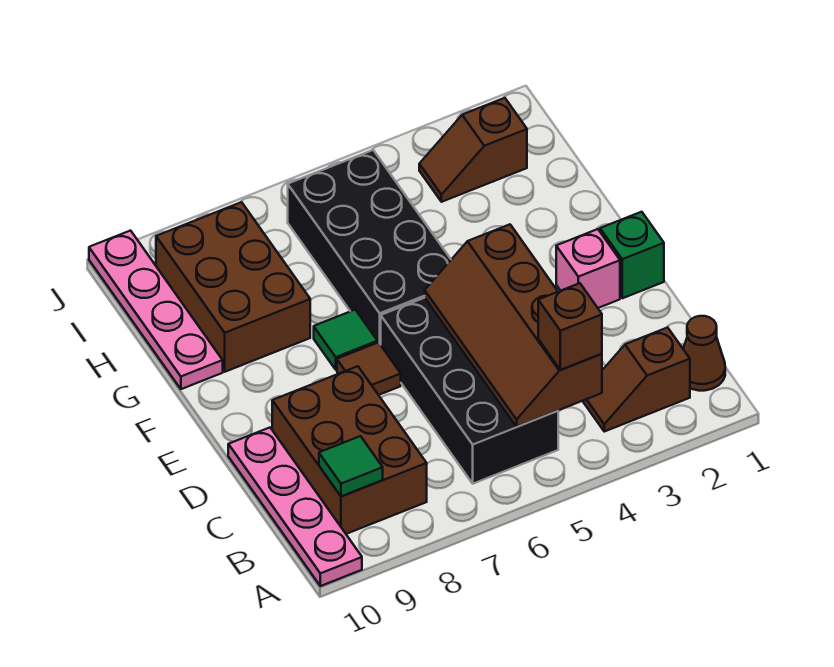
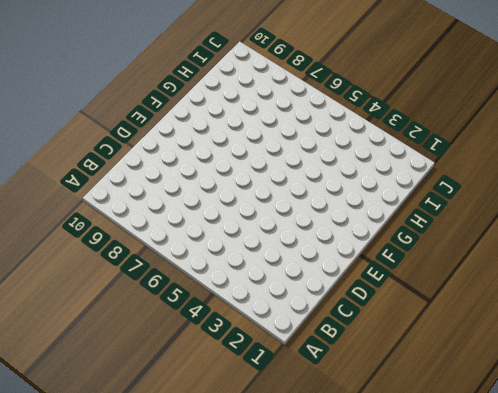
none -> pink plate A10:D10 level 1
none -> brown cone B1 level 1
none -> brown slope B2:B3 level 1 top 2

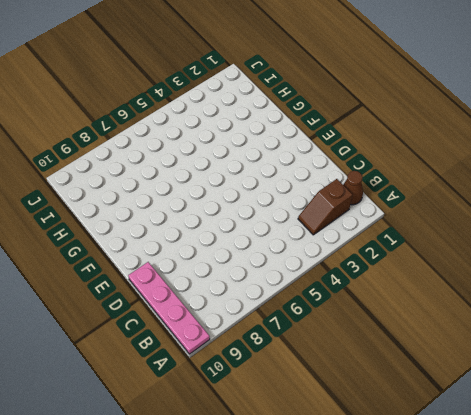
none -> black brick B5:E6 level 1
none -> brown brick B8:D9 level 1
none -> green brick E1 level 1

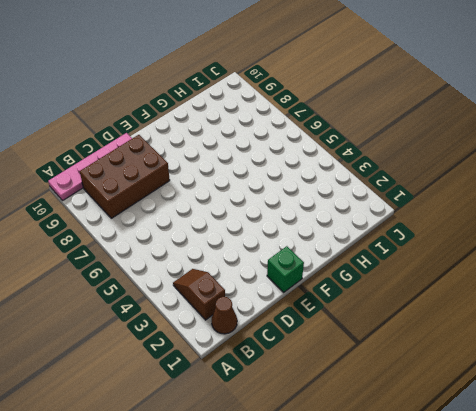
none -> black brick B5:E6 level 1
none -> pink brick E2 level 1
none -> brown tile E7 level 1

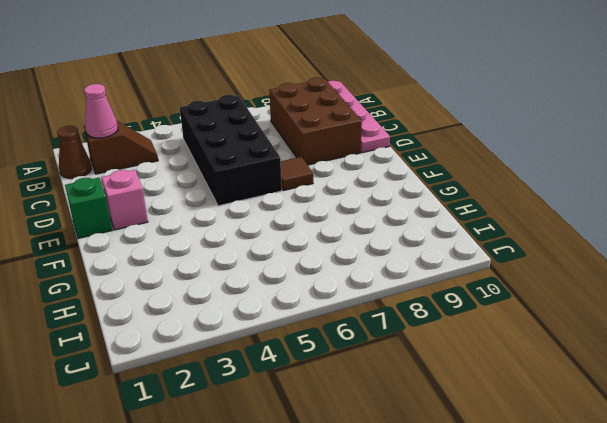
pink cone B2 level 2 -> none
none -> black brick F5:I6 level 1
none -> green tile F7 level 1
none -> brown brick G8:I9 level 1

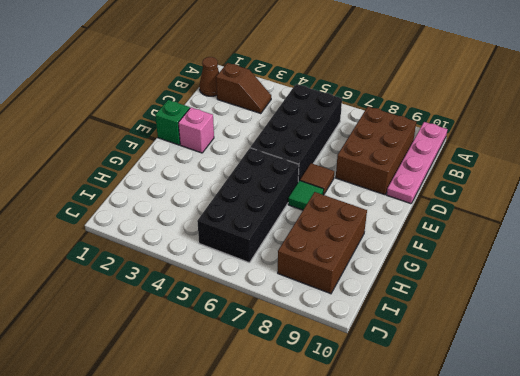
none -> pink plate G10:J10 level 1
none -> brown slope I2:I3 level 1 top 2
none -> brown slope B4:E5 level 2 top 4

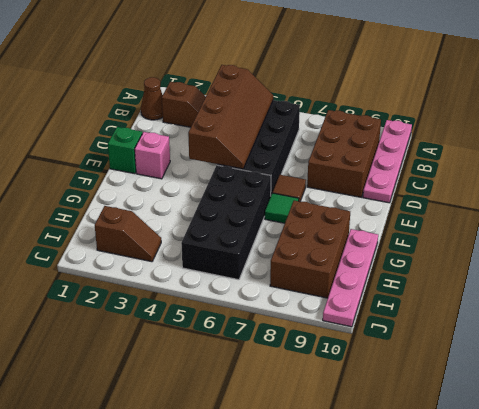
none -> green tile B9 level 2
none -> brown brick B4 level 3

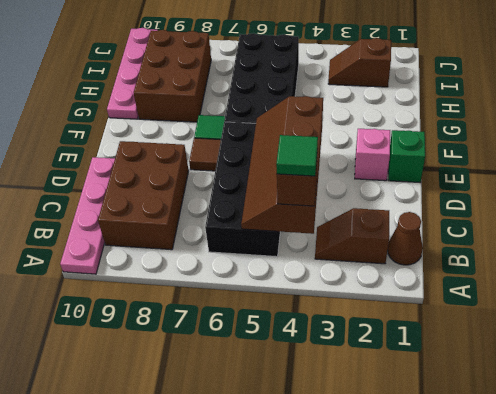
green tile B4 level 4 -> green tile B9 level 2

